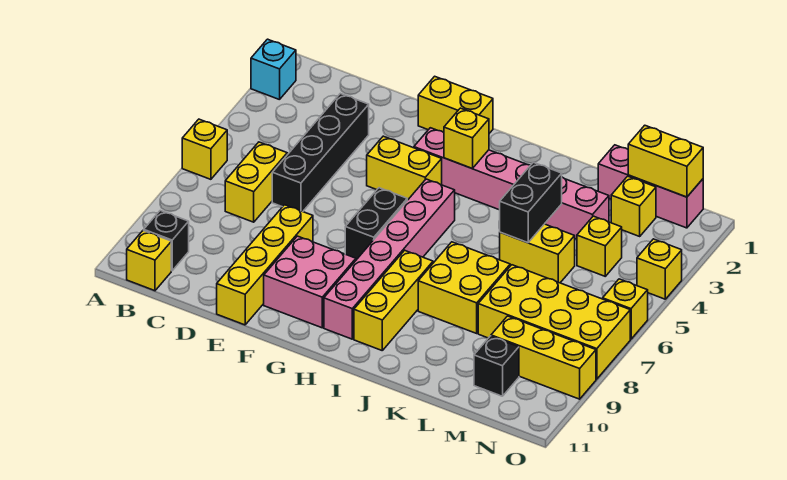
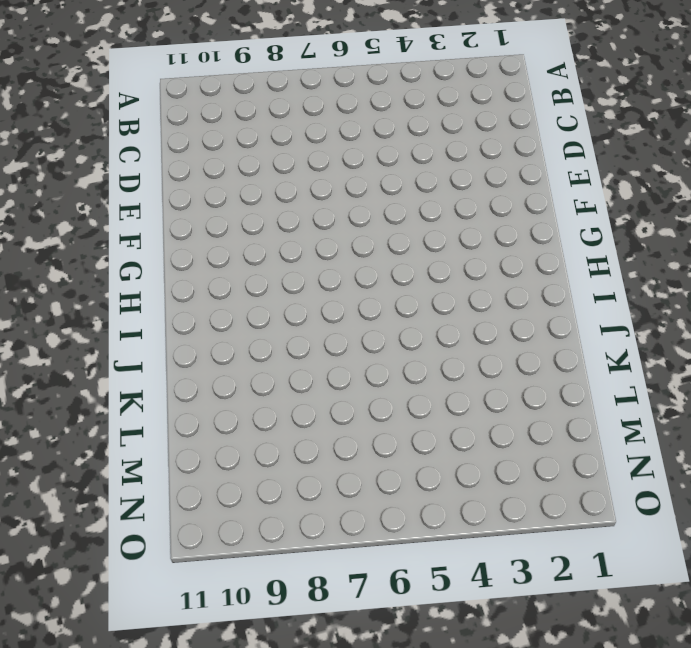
none -> cyan brick A2 level 1
none -> yellow brick A6 level 1
none -> black brick B10 level 1

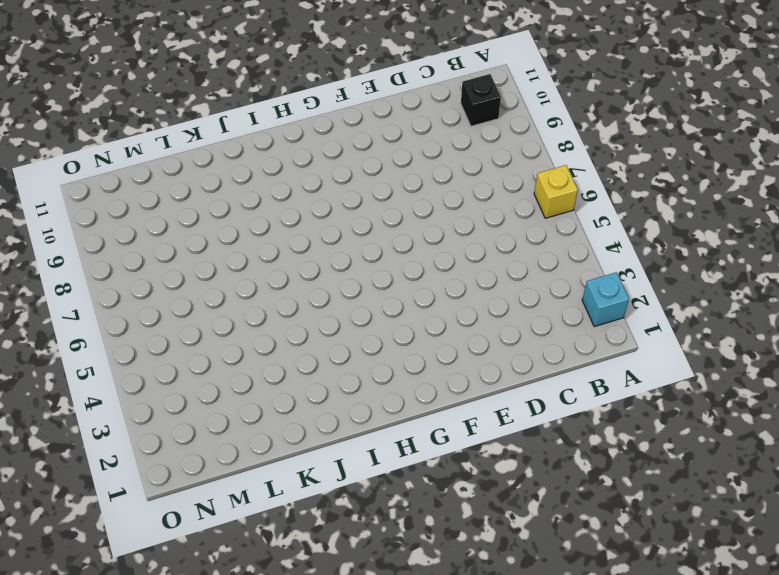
none -> yellow brick B11 level 1
none -> yellow brick C6:C7 level 1
none -> black brick D3:D6 level 1

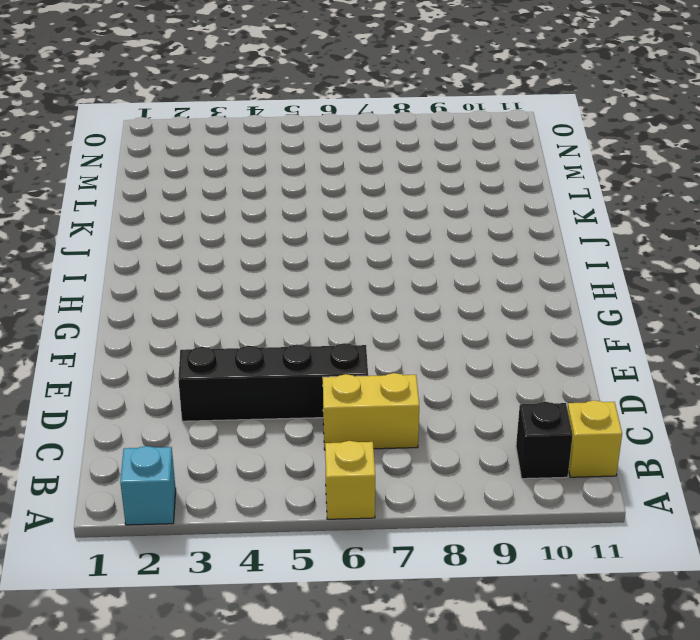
none -> yellow brick E8:E11 level 1
none -> yellow brick F1:G1 level 1
none -> yellow brick F4:G4 level 1

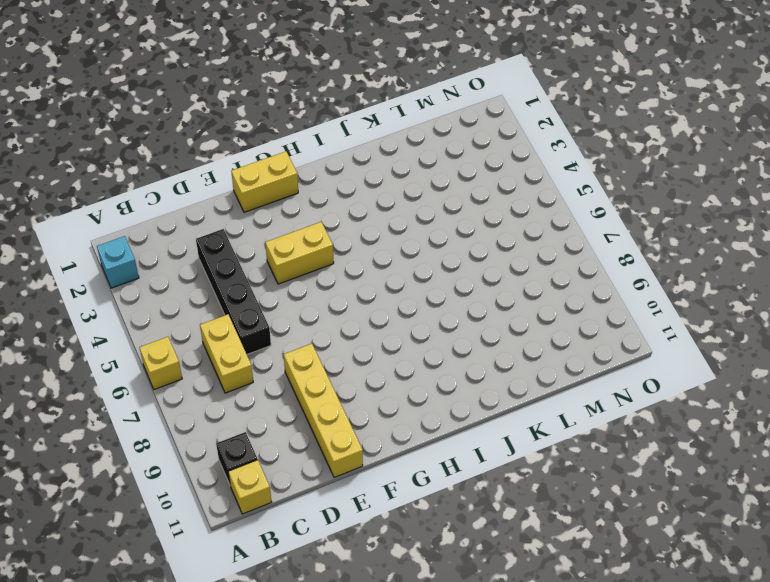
none -> pink brick F9:G10 level 1
none -> pink brick G3:L3 level 1
none -> black brick G6:G7 level 1

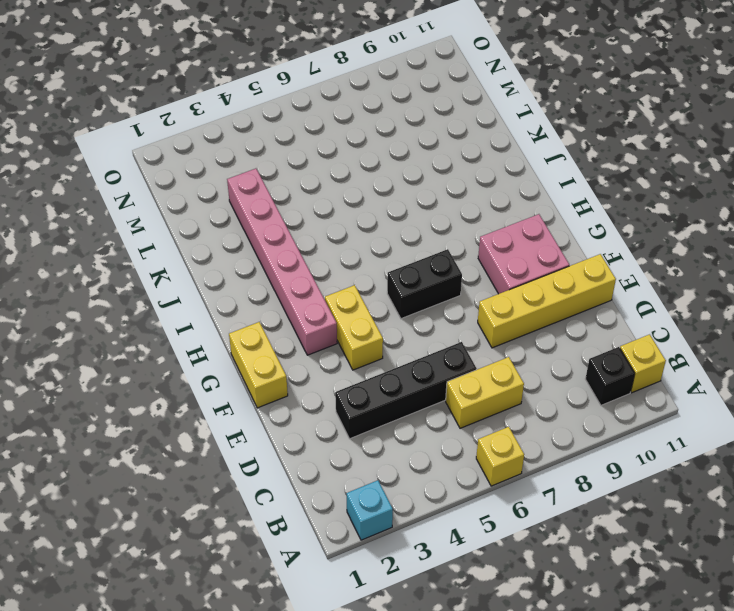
none -> pink brick H5:H10 level 1
none -> yellow brick I8:I10 level 1
none -> yellow brick J7:K8 level 1

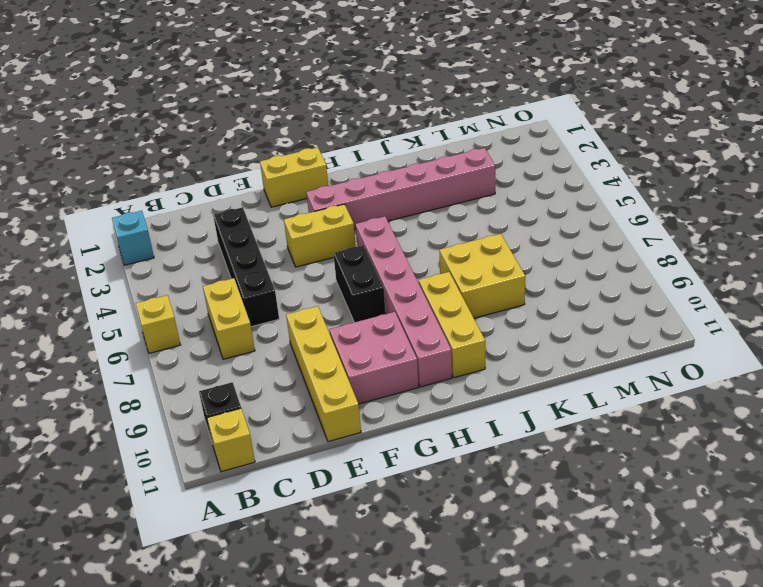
none -> yellow brick K5:L5 level 1
none -> pink brick L1:N1 level 1
none -> yellow brick L7:O8 level 1

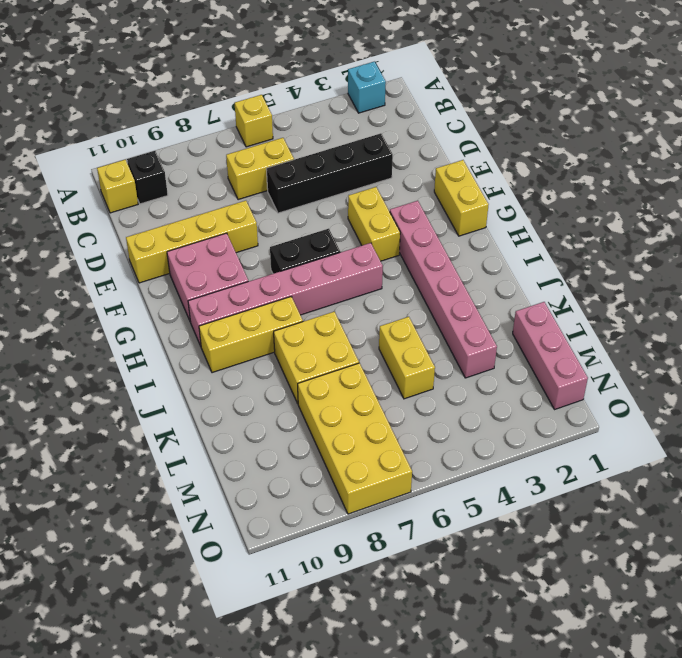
none -> yellow brick M2 level 1
none -> yellow brick M4 level 1
none -> yellow brick M9:O9 level 1

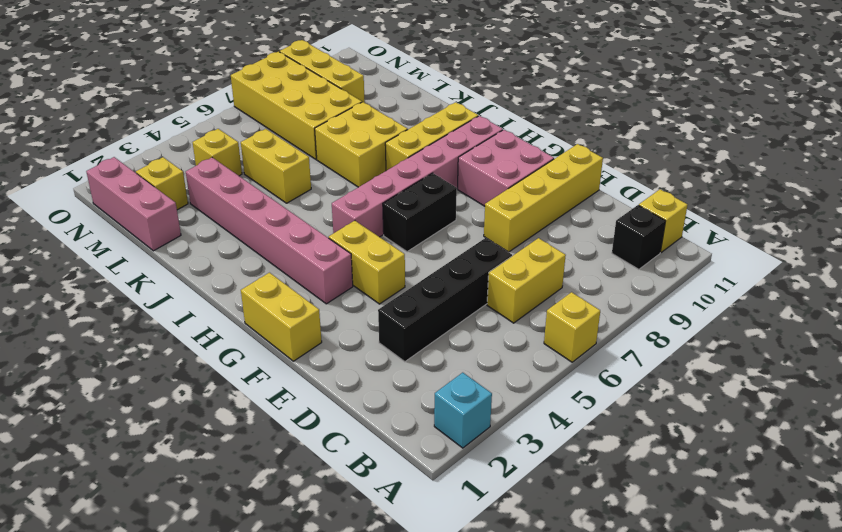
none -> black brick M10 level 1
none -> yellow brick O4 level 1
none -> yellow brick O6 level 1

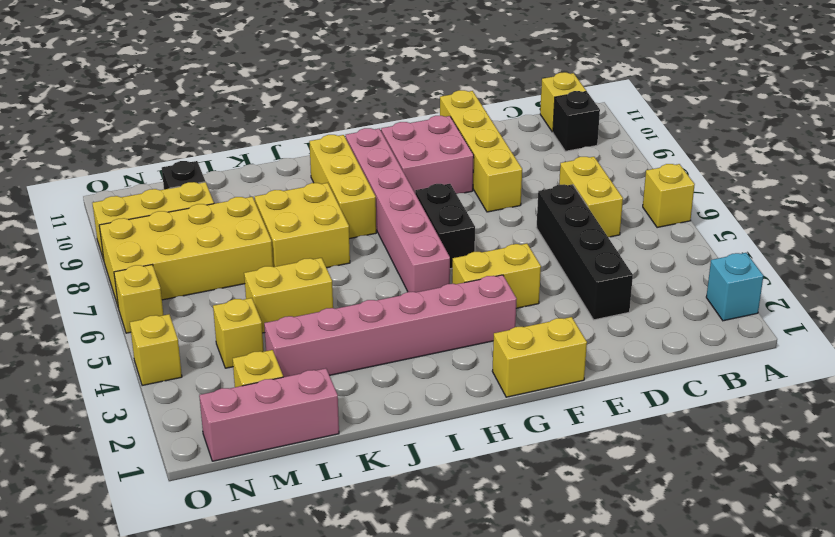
none -> yellow brick H3 level 2
none -> black brick K4:K5 level 2
none -> yellow brick M1:N1 level 2

